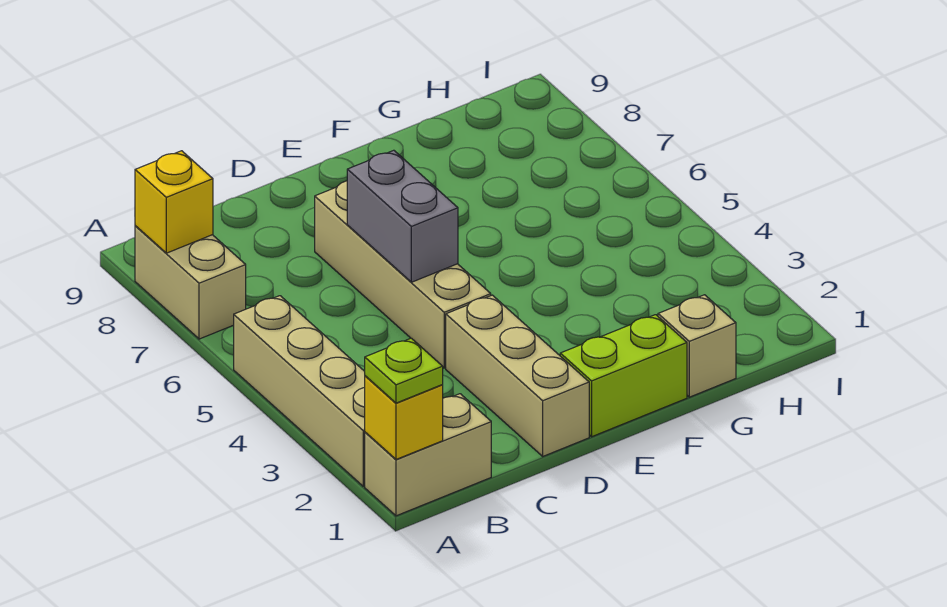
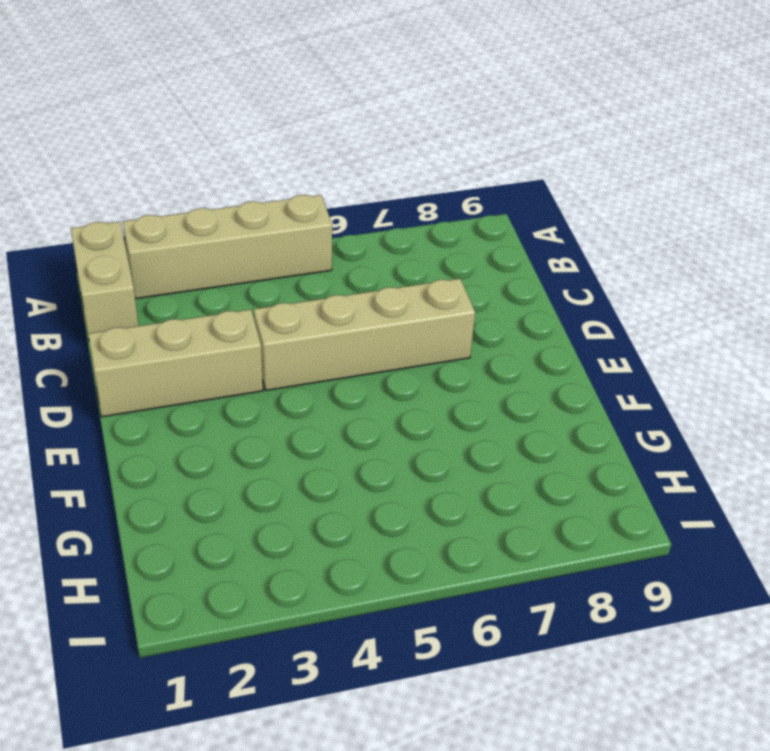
none -> tan brick A7:A8 level 1
none -> lime brick E1:F1 level 1

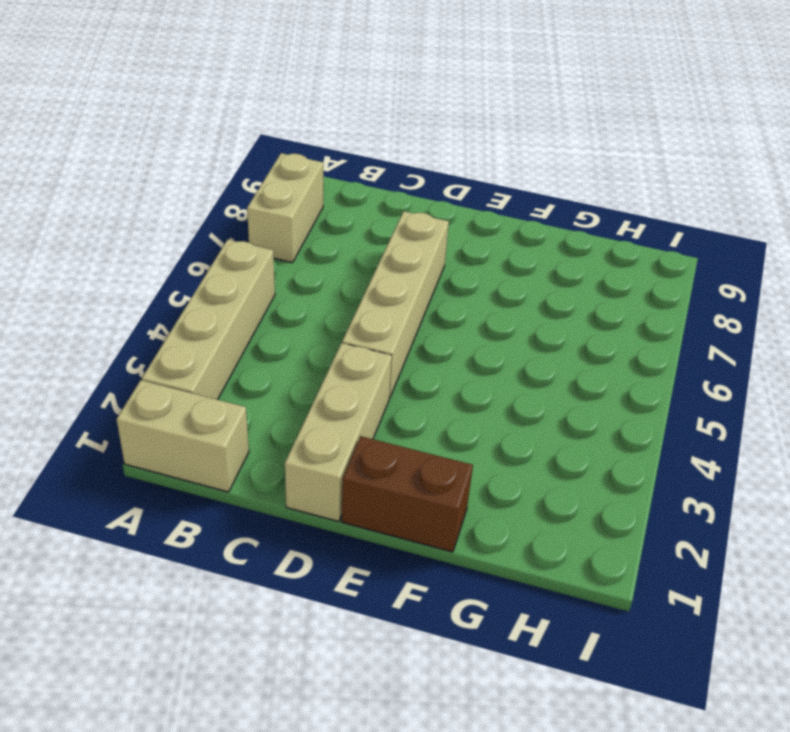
brown brick E1:F1 level 1 -> lime brick E1:F1 level 1
none -> tan brick G1 level 1
none -> yellow brick A1 level 2

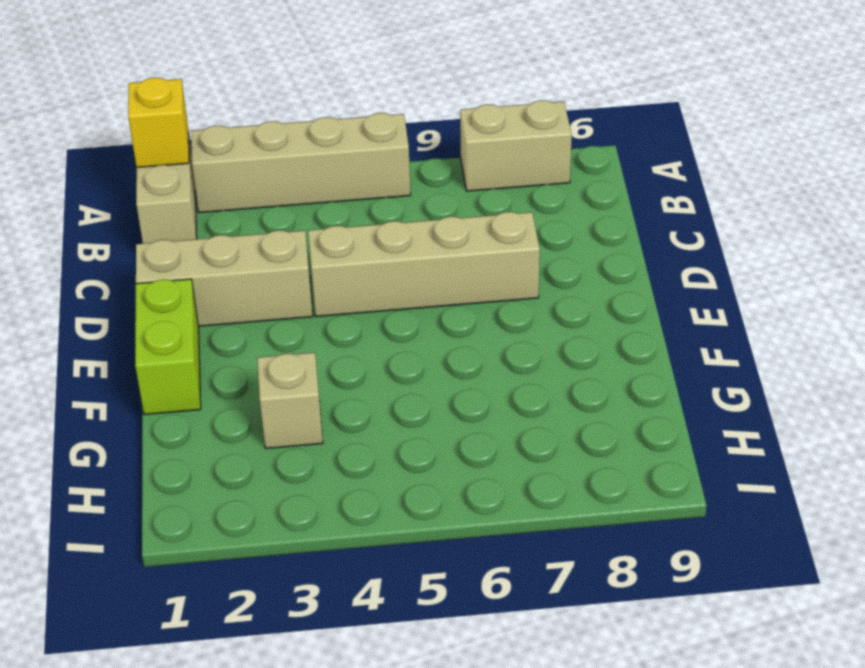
tan brick G3 level 1 -> tan brick G1 level 1
none -> yellow brick A8 level 2
none -> grey brick D5:D6 level 2

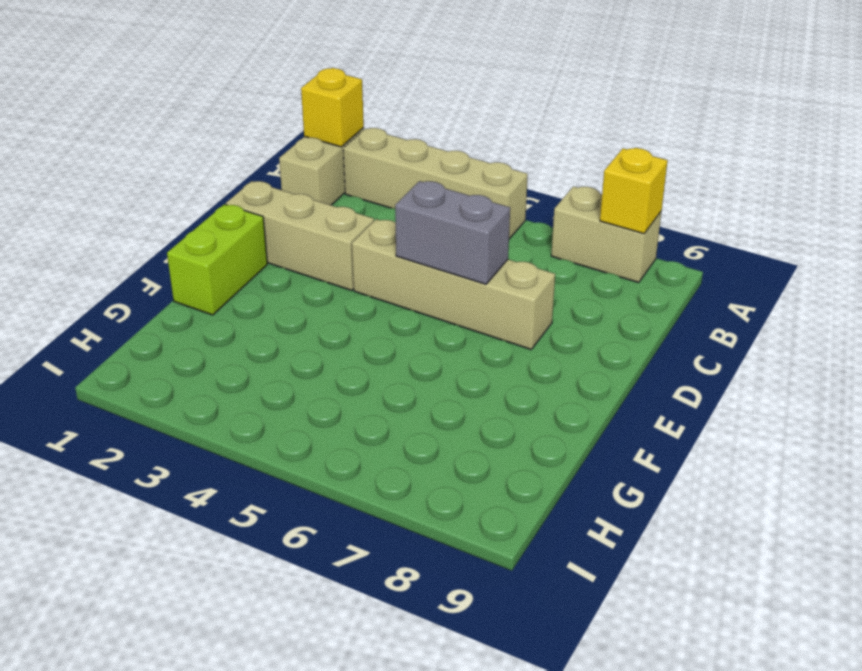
none -> tan brick G1 level 1
none -> lime plate A1 level 3

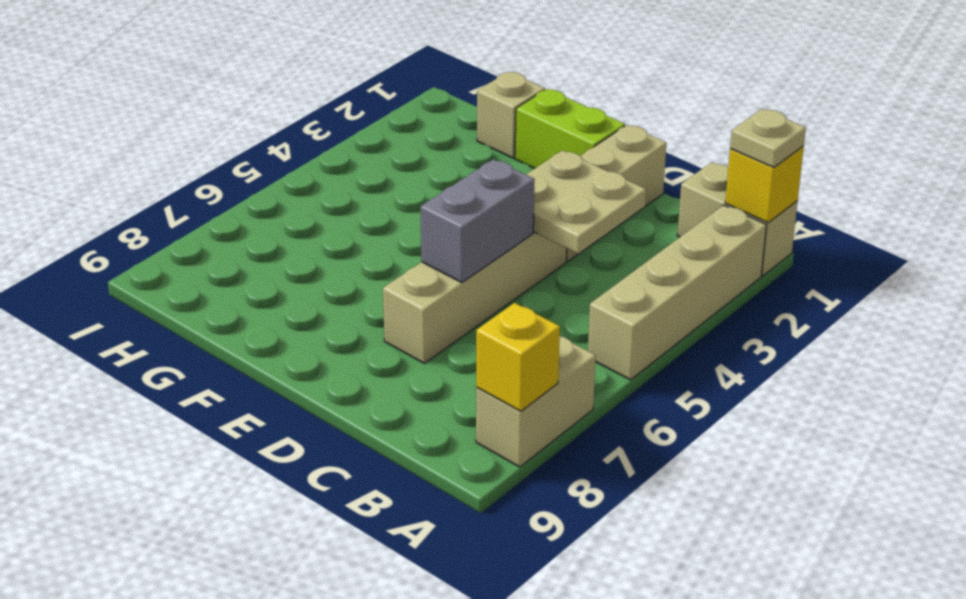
tan plate A1 level 3 -> lime plate A1 level 3
tan plate C3:D4 level 2 -> none

